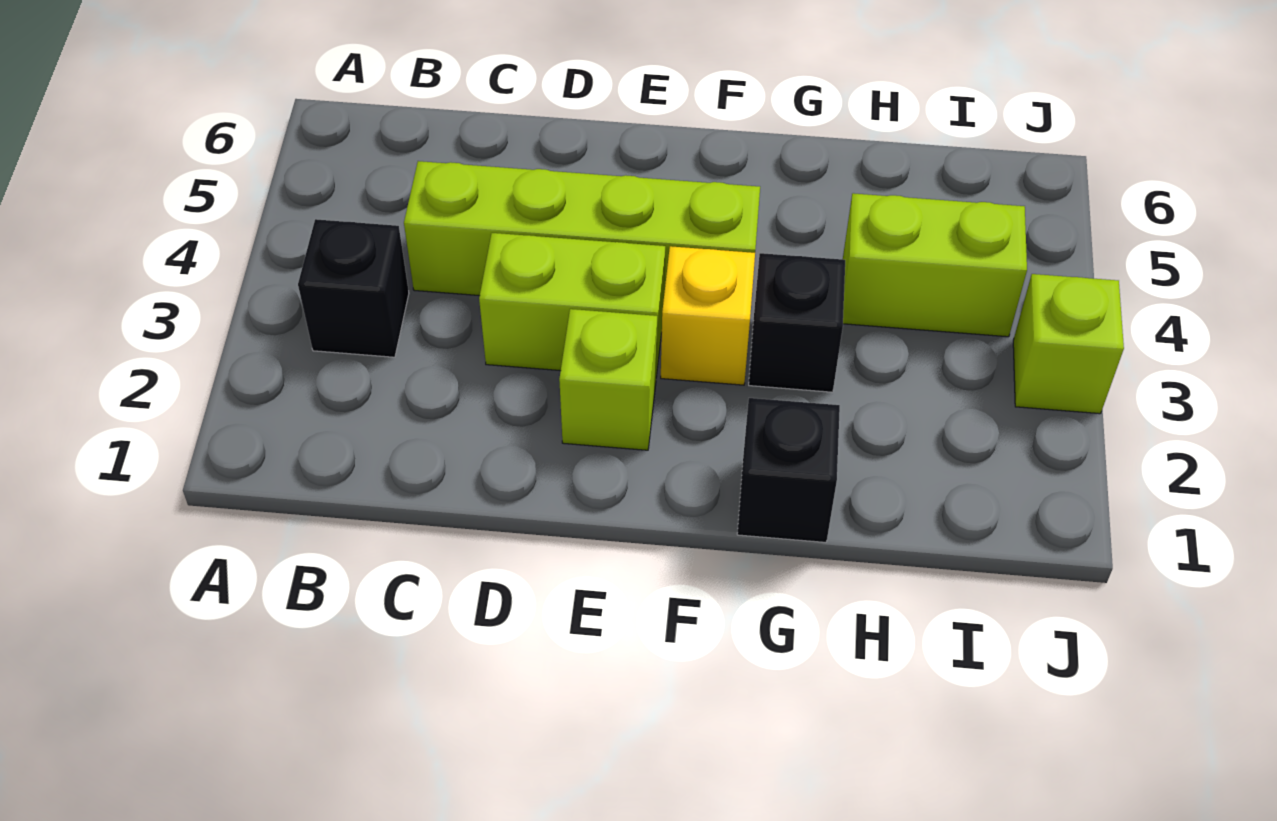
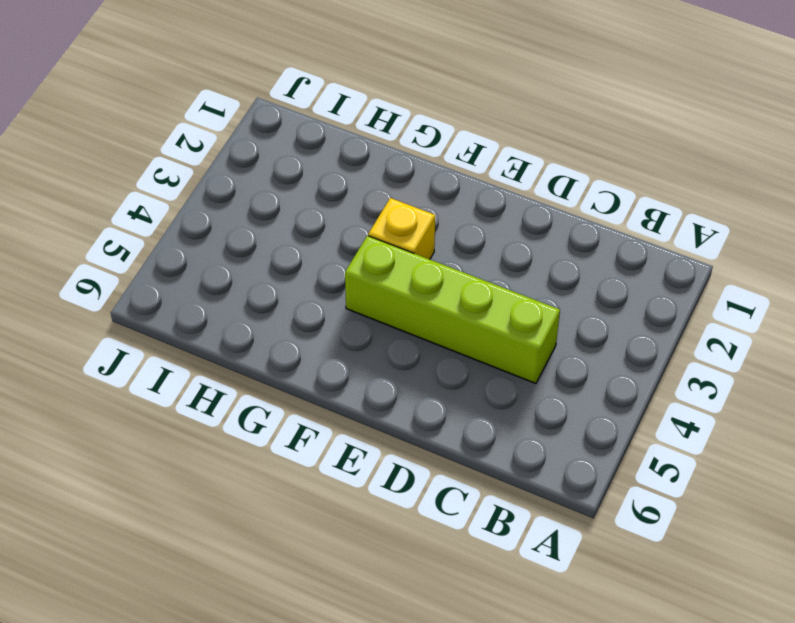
none -> black brick B3 level 1
none -> lime brick D3:E3 level 1

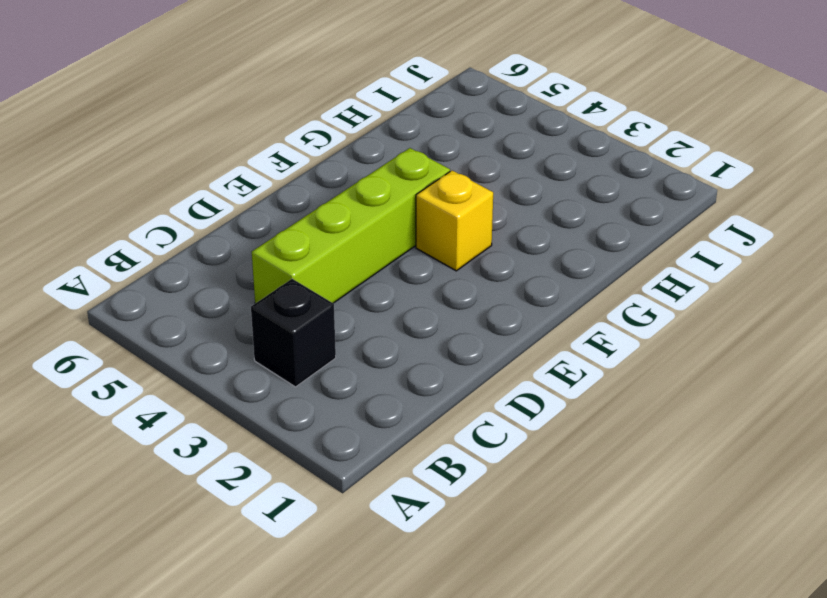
none -> lime brick D3:E3 level 1
none -> lime brick E2 level 1

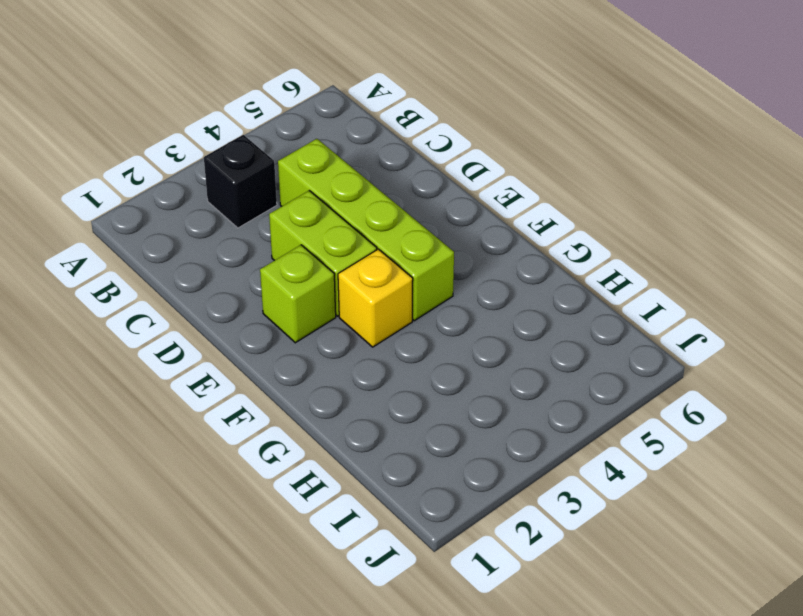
none -> black brick G1 level 1
none -> black brick G3 level 1

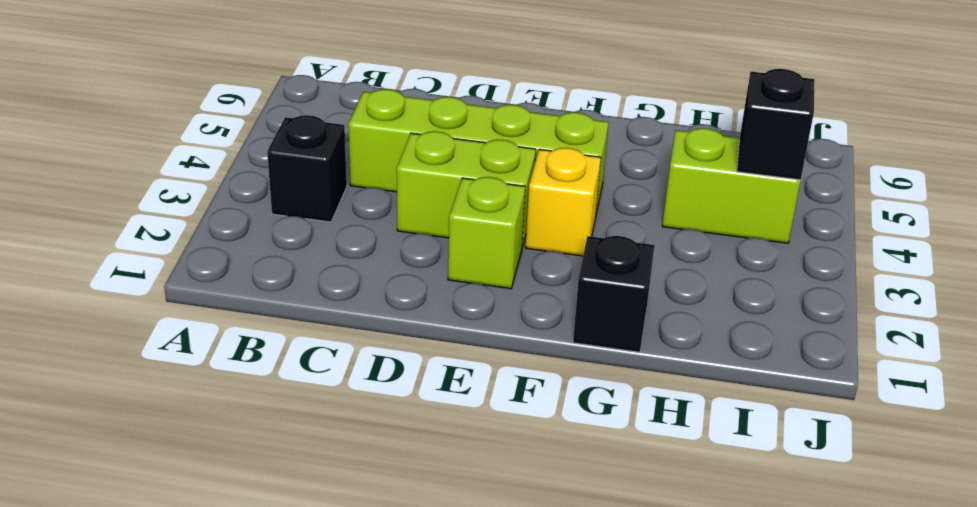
black brick I4 level 2 -> black brick G3 level 1
none -> lime brick J3 level 1

